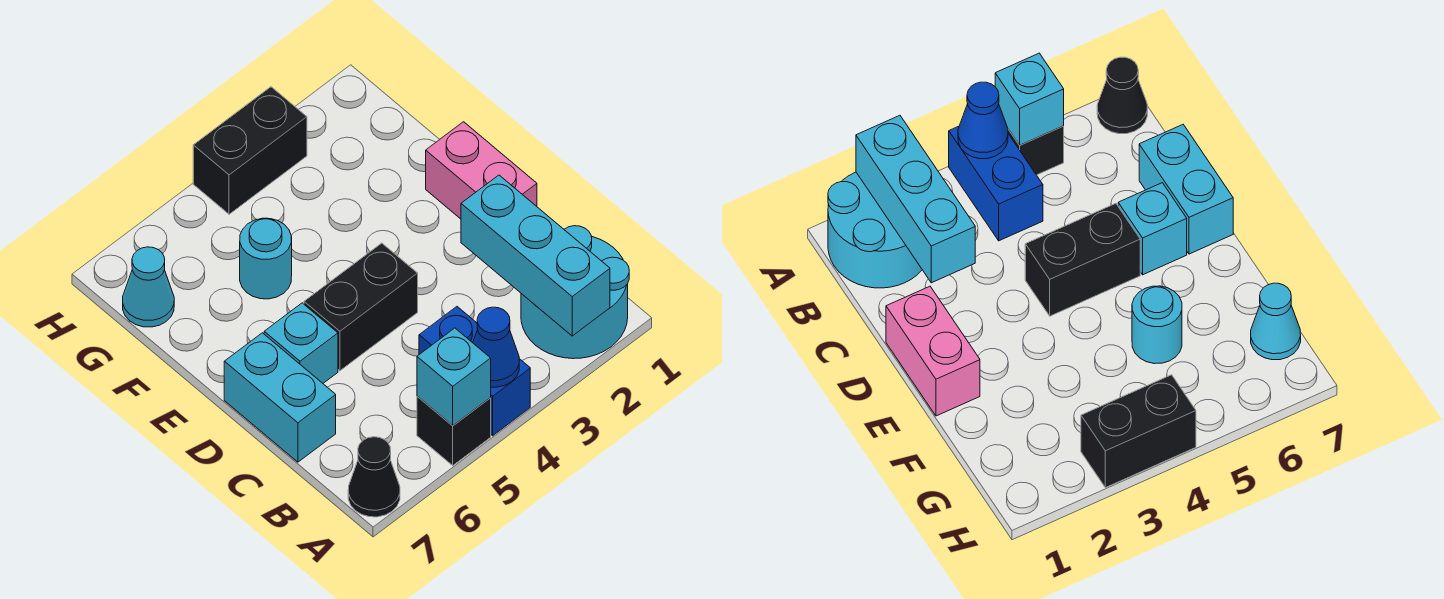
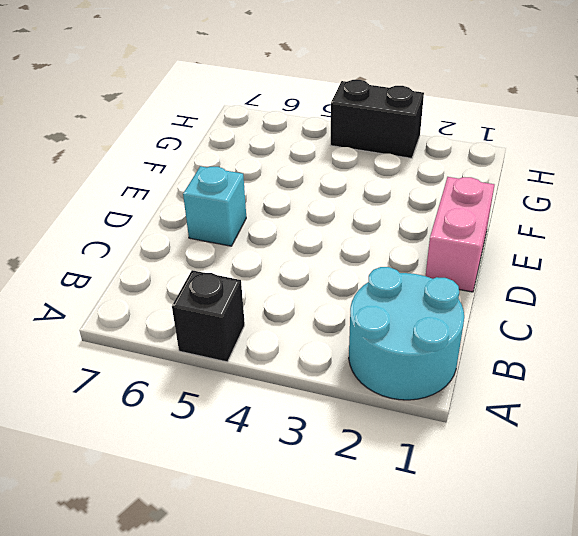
none -> blue brick A4:B4 level 1
none -> black cone A7 level 1
none -> cyan brick C7:D7 level 1

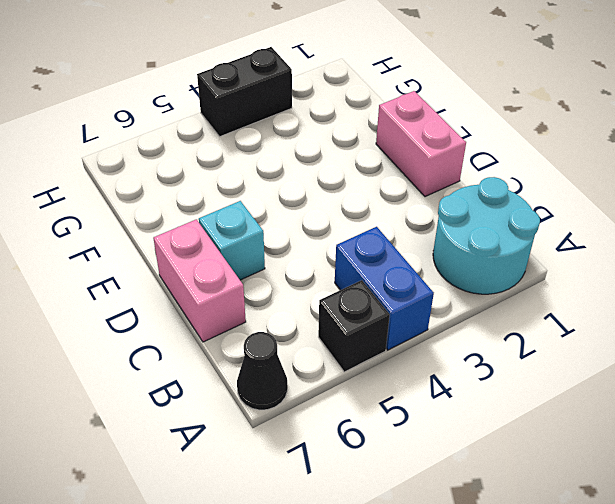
pink brick C7:D7 level 1 -> cyan brick C7:D7 level 1
none -> black brick D4:D5 level 1
none -> cyan round brick F5 level 1
none -> cyan cone G7 level 1

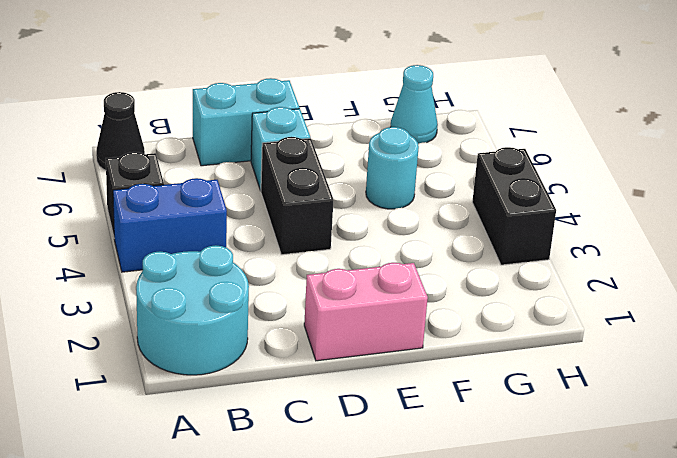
none -> cyan brick A2:C2 level 2
none -> blue cone A4 level 2
none -> cyan brick A5 level 2

